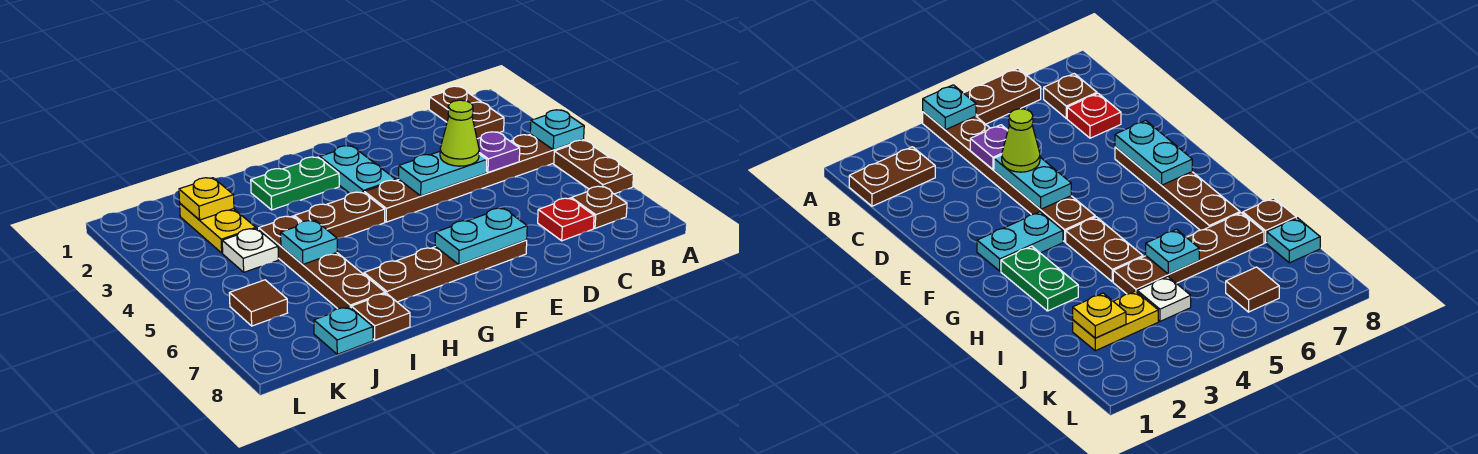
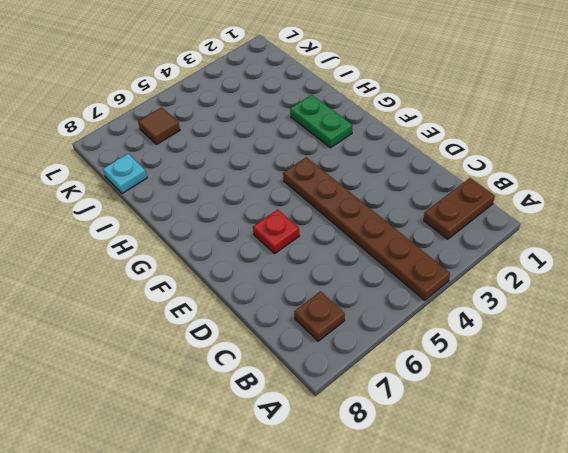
red plate E6 level 1 -> red plate C7 level 1
none -> brown plate A5:A6 level 1
none -> brown plate E7:H7 level 1
none -> cyan plate F2:F3 level 1

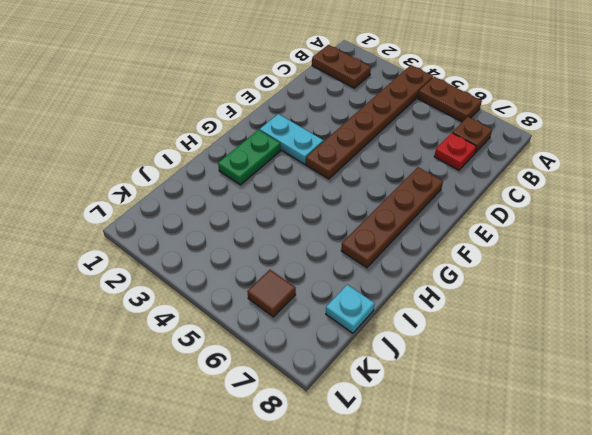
none -> brown plate G4:H4 level 1
none -> brown plate I4:I7 level 1
none -> brown plate I8 level 1

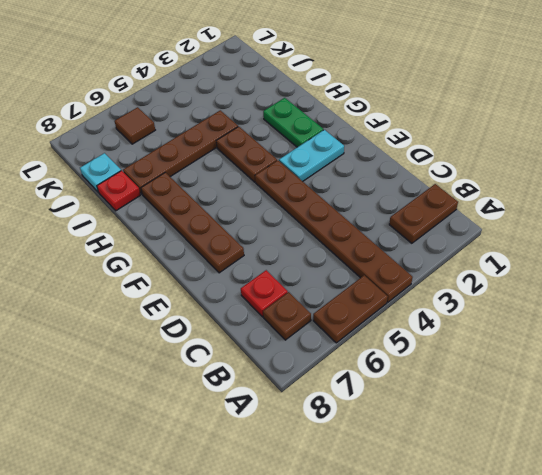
red plate I8 level 1 -> brown plate I8 level 1
none -> yellow plate J2:J3 level 1
none -> white plate J4 level 1
none -> cyan plate A4 level 2

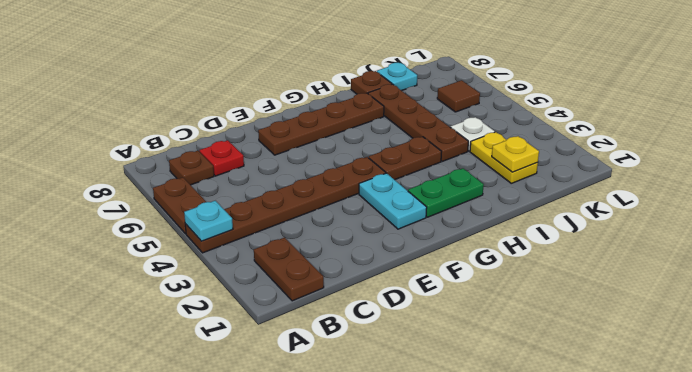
none -> purple plate C4 level 2
none -> cyan plate D4:E4 level 2
none -> cyan plate E7:F7 level 2

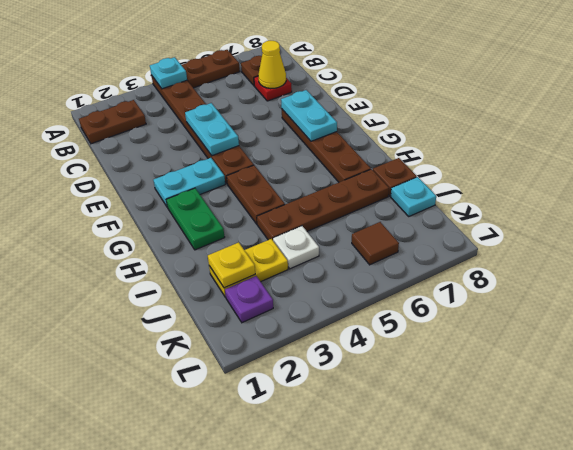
yellow cone C7 level 2 -> none
purple plate K2 level 1 -> purple plate C4 level 2
none -> cyan plate I5 level 2
none -> lime cone D4 level 3

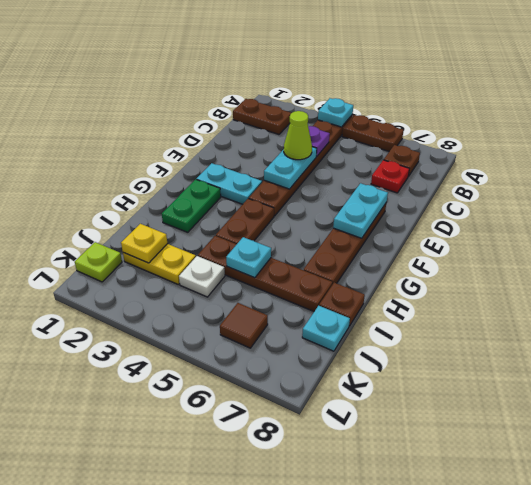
lime plate K1 level 1 -> none

